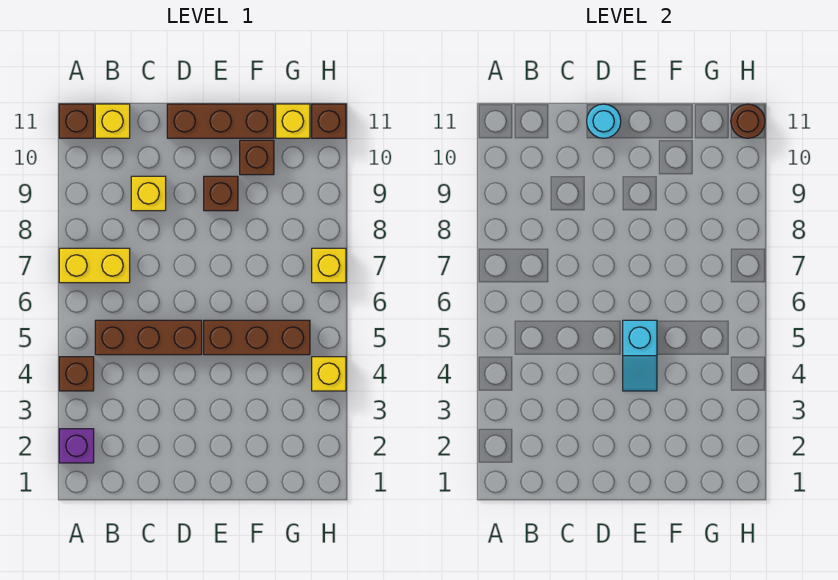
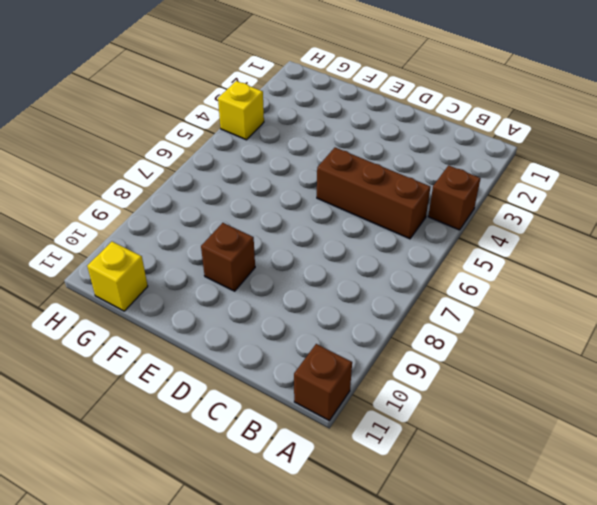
none -> purple brick A2 level 1
none -> yellow brick A7:B7 level 1
none -> yellow brick B11 level 1

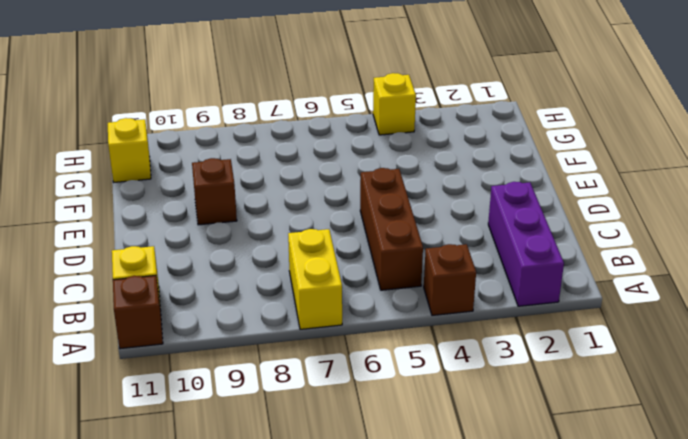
purple brick A2:C2 level 1 -> purple brick A2 level 1
none -> yellow brick C9 level 1
none -> brown brick D11:F11 level 1
none -> brown brick E5:G5 level 1

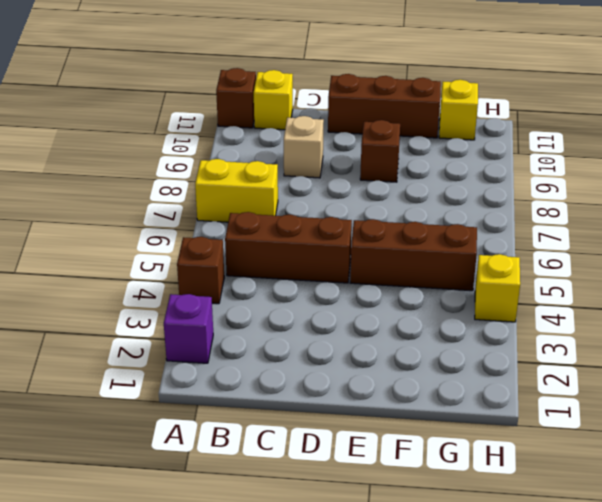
tan brick C9 level 1 -> yellow brick C9 level 1
none -> brown brick F10 level 1
none -> yellow brick H7 level 1
none -> brown brick H11 level 1

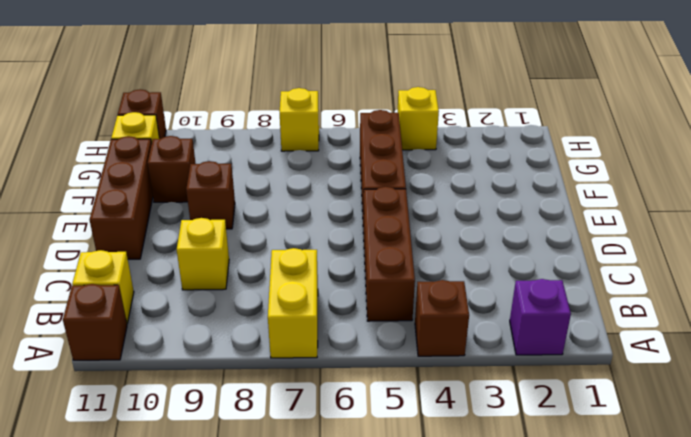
none -> cyan round brick D11 level 2
none -> cyan slope E4:E5 level 2 top 5
none -> brown round brick H11 level 2

